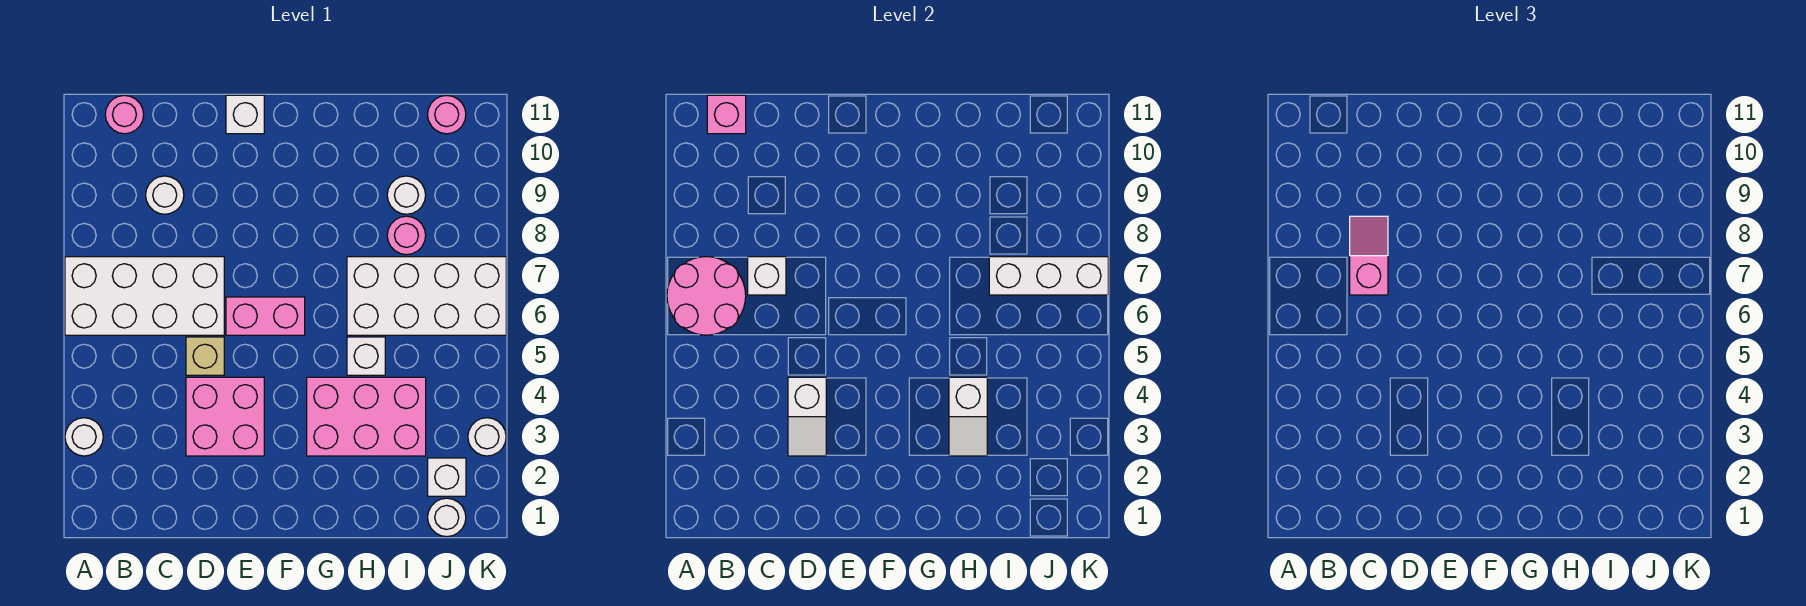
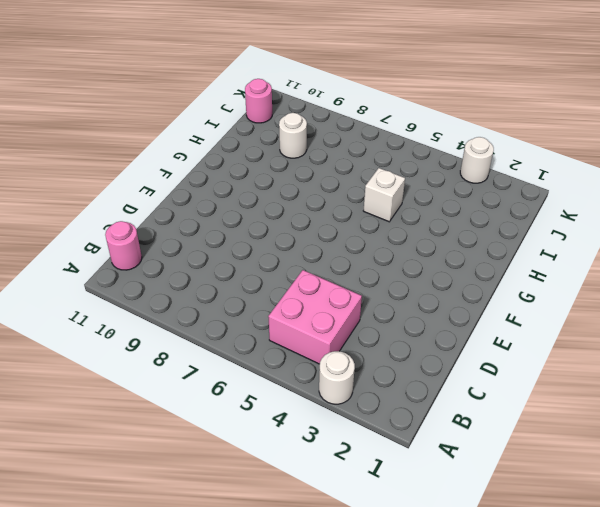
pink brick B4:C5 level 1 -> pink brick D3:E4 level 1
none -> white brick A6:D7 level 1
none -> white round brick C9 level 1
none -> tan brick D5 level 1

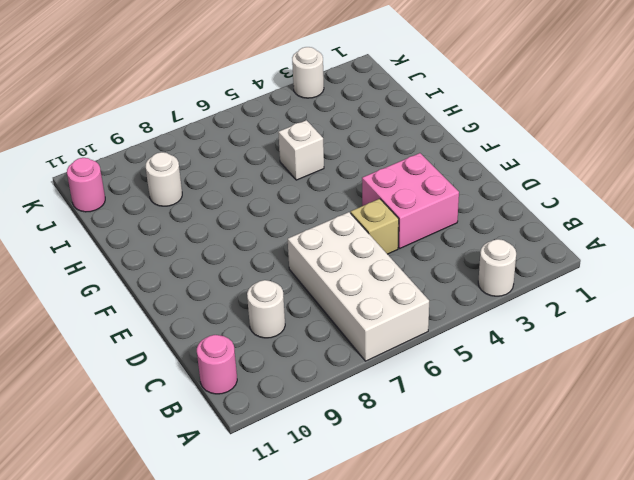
none -> pink brick E6:F6 level 1
none -> white brick E11 level 1
none -> pink brick G3:I4 level 1

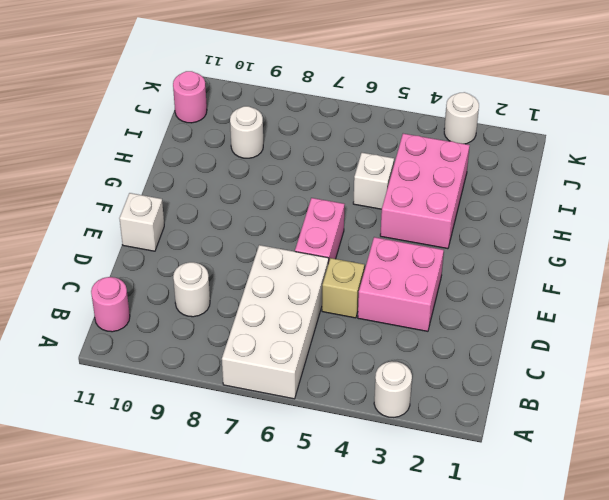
none -> white brick H6:K7 level 1
none -> pink round brick I8 level 1
none -> white round brick J1 level 1

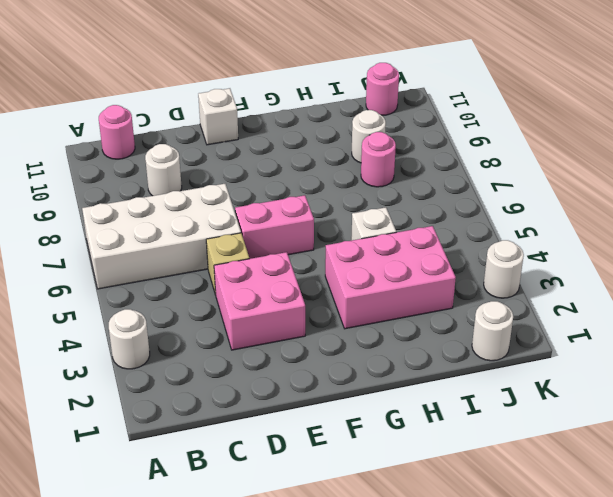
none -> white brick H6:K7 level 1
none -> white brick J2 level 1
none -> pink round brick A6:B7 level 2

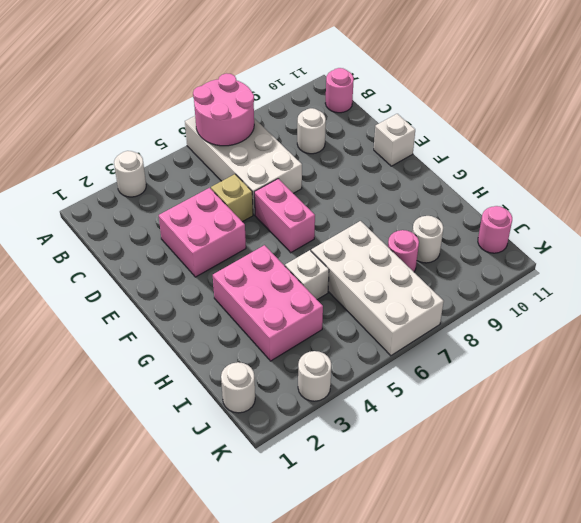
none -> white brick J2 level 1
none -> pink brick B11 level 2
none -> white brick C7 level 2

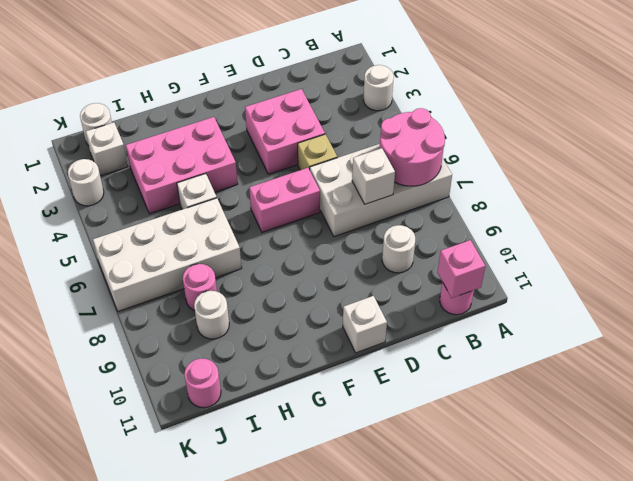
none -> white slope D3:D4 level 2 top 4
none -> white slope H3:H4 level 2 top 4
none -> white brick I7:K7 level 2

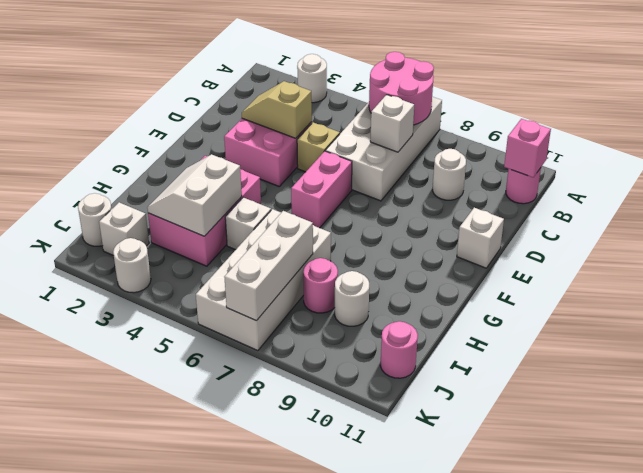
tan slope D3:D4 level 2 top 4 -> white slope D3:D4 level 2 top 4
white slope H3:I4 level 2 top 4 -> white slope H3:H4 level 2 top 4
none -> pink slope C7:C8 level 3 top 7

